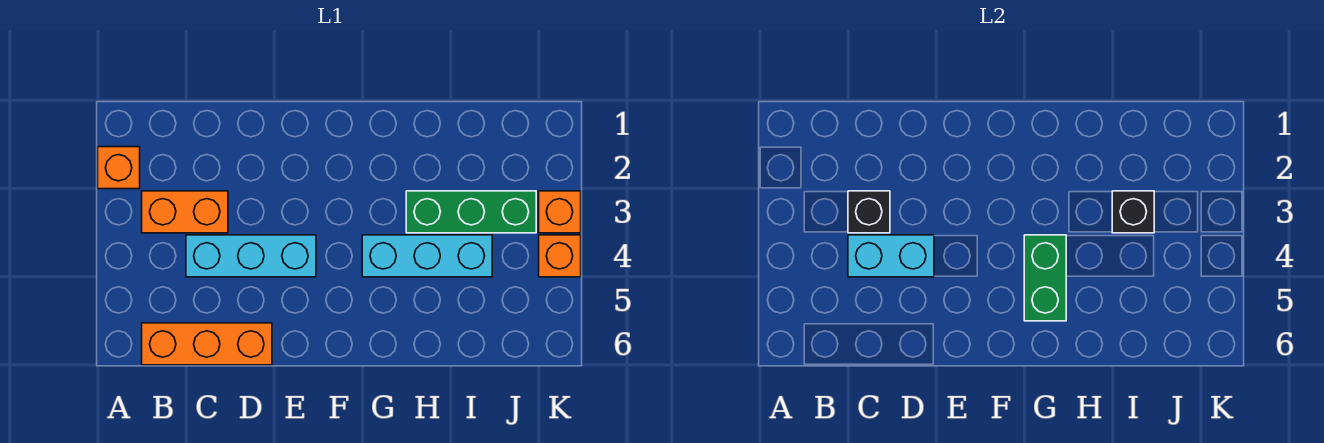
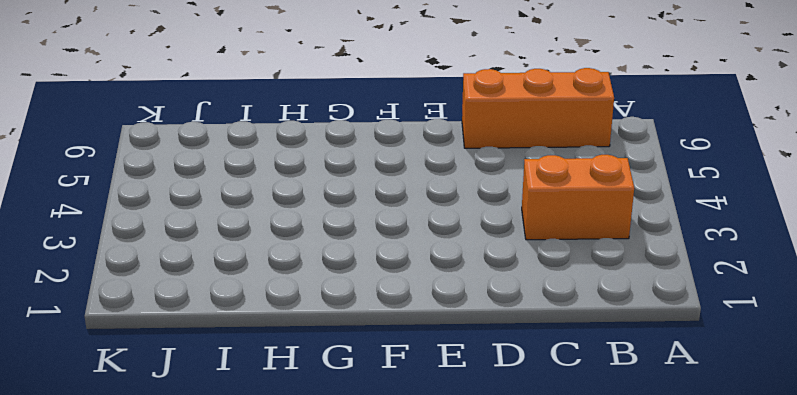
none -> orange brick A2 level 1
none -> cyan brick C4:E4 level 1
none -> cyan brick G4:I4 level 1

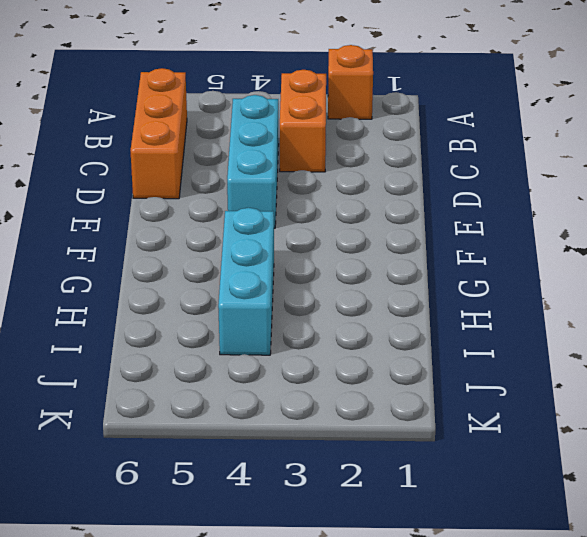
none -> green brick H3:J3 level 1
none -> orange brick K3 level 1
none -> orange brick K4 level 1

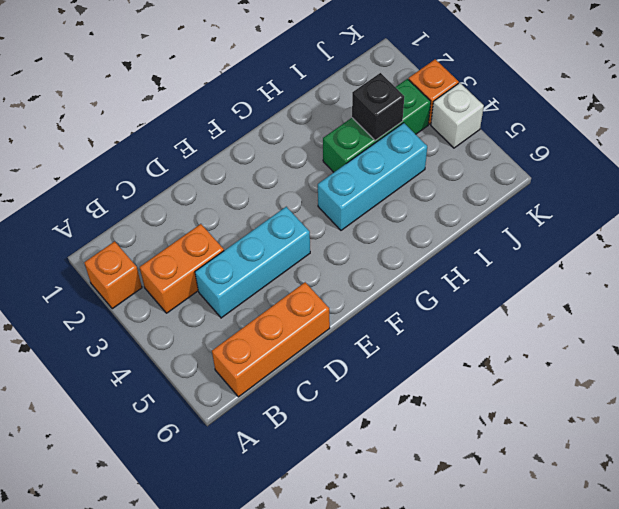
white brick K4 level 1 -> orange brick K4 level 1
none -> black brick C3 level 2
none -> cyan brick C4:D4 level 2
none -> green brick G4:G5 level 2

